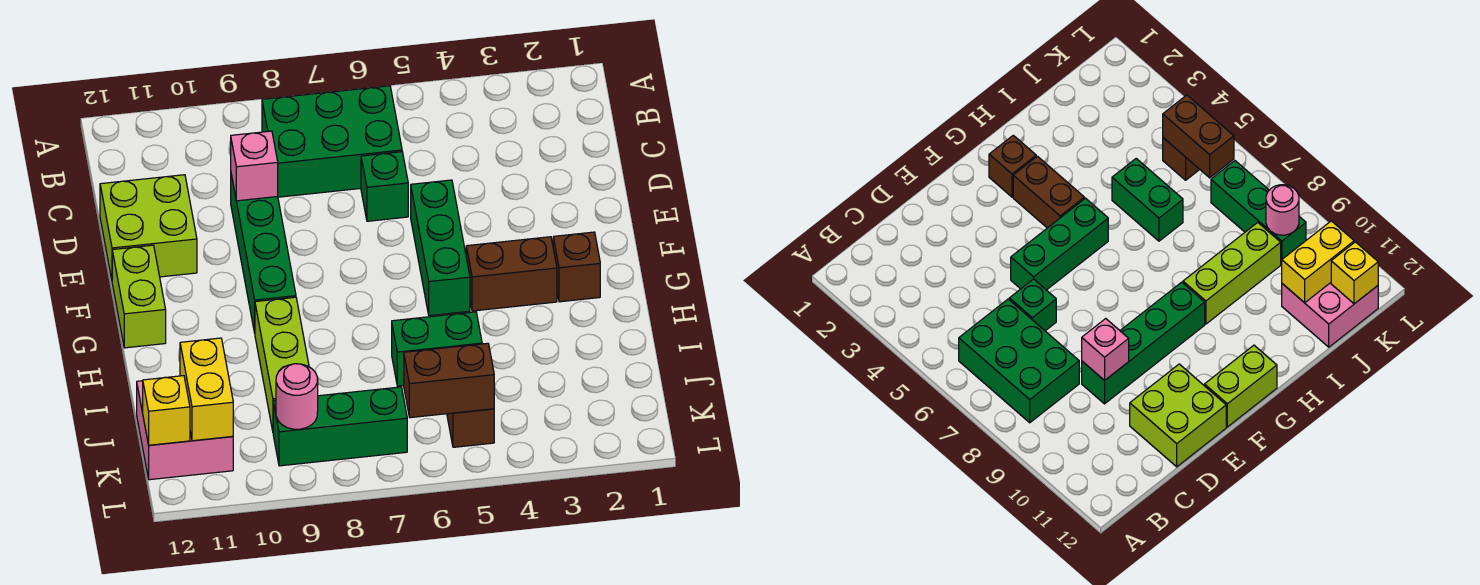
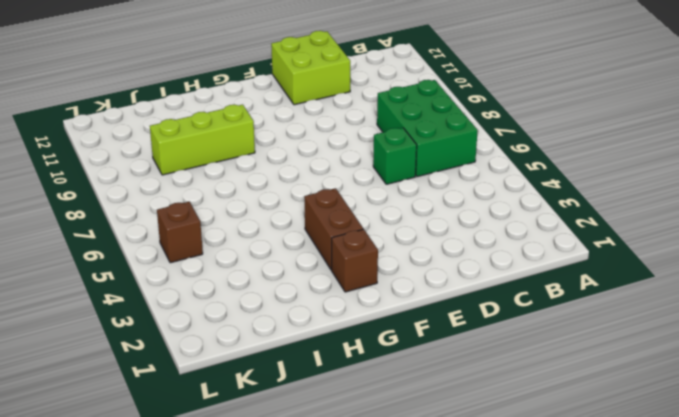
none -> green brick D9:G9 level 1
none -> green brick E5:G5 level 1
none -> lime brick F12:G12 level 1

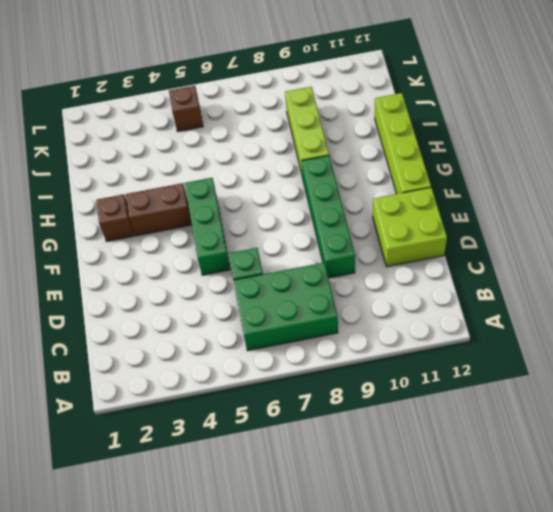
lime brick F12:I12 level 1 -> lime brick F12:G12 level 1
none -> green brick I5:I6 level 1
none -> pink brick J11:K12 level 1
none -> green brick K7:K9 level 1

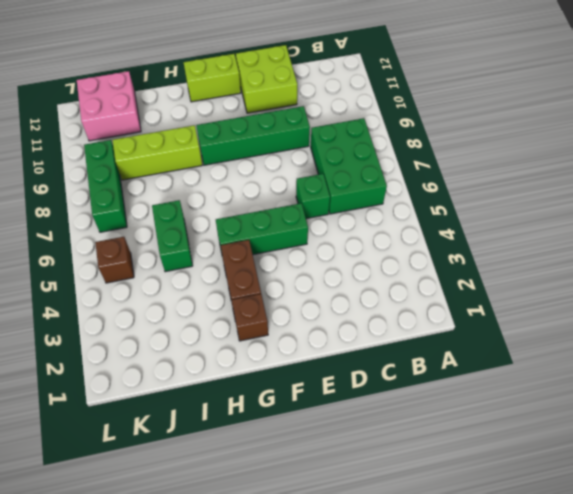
none -> pink brick D9 level 2
none -> yellow brick J11:K11 level 2
none -> brown brick K5:K6 level 2

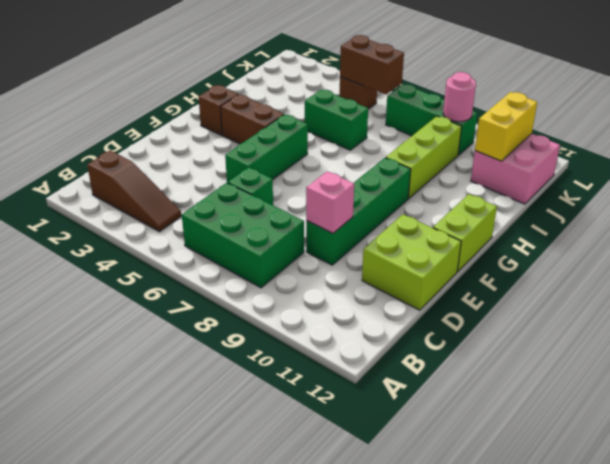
brown slope B2:B4 level 1 top 2 -> none
none -> yellow brick K12 level 2

